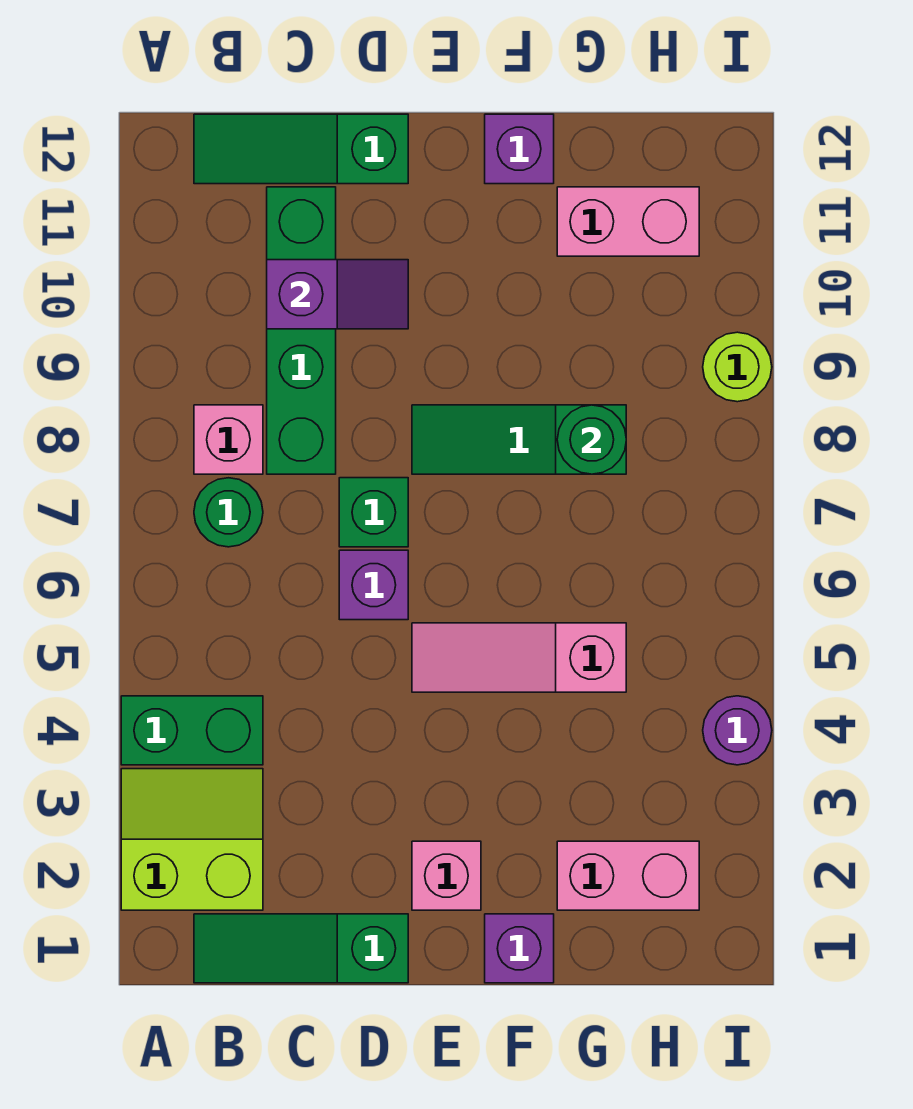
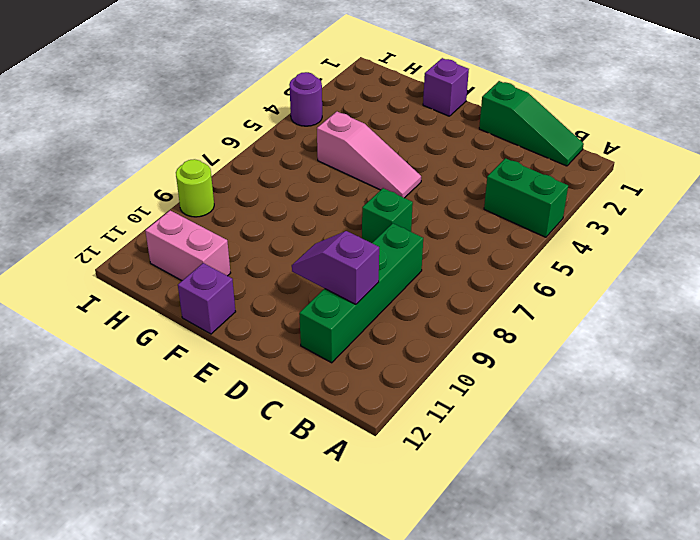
none -> lime slope A2:B3 level 1 top 2
none -> green round brick B7 level 1
none -> pink brick B8 level 1

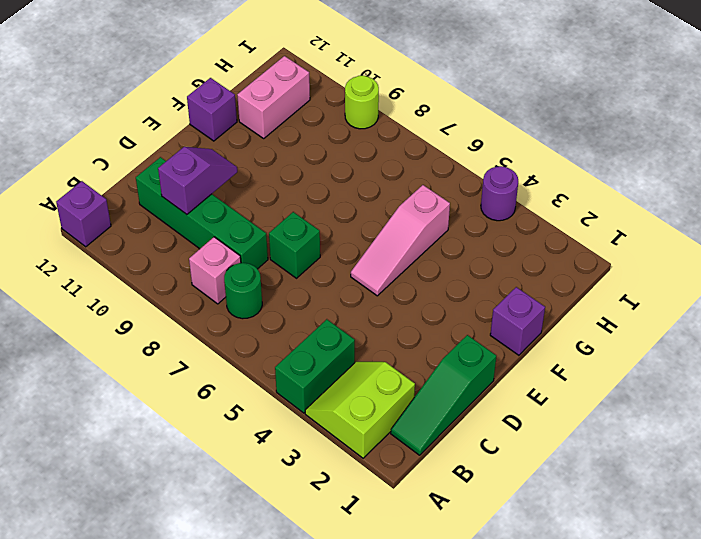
purple brick A12 level 1 -> purple brick D6 level 1
none -> green slope B12:D12 level 1 top D
none -> pink brick E2 level 1
none -> green slope E8:G8 level 1 top G

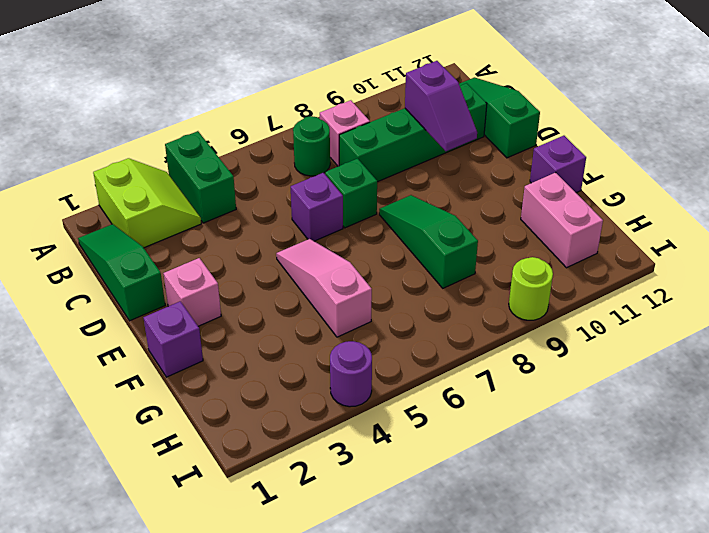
none -> pink brick G2:H2 level 1
none -> green round brick G8 level 2

